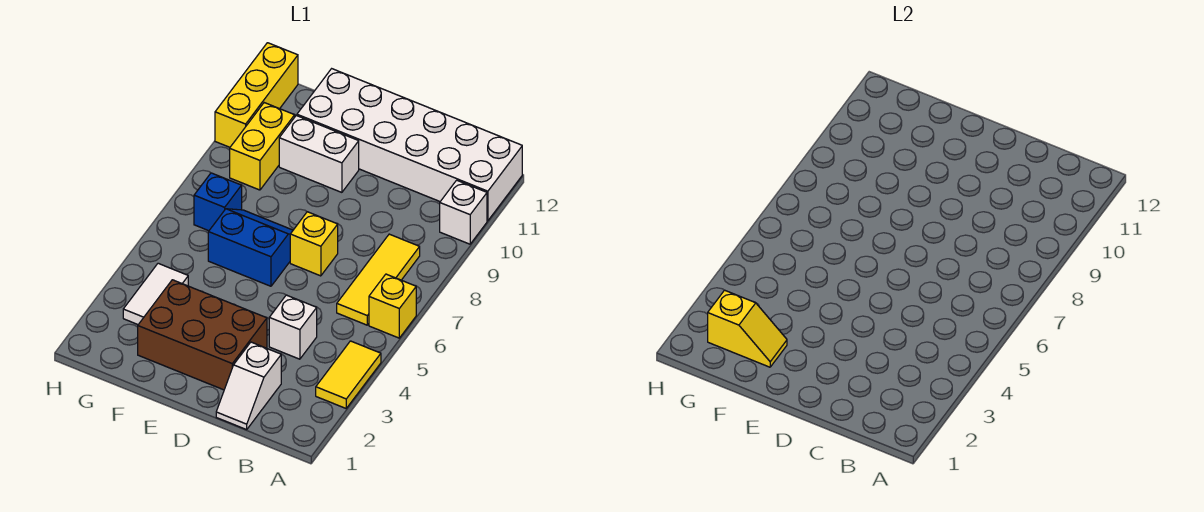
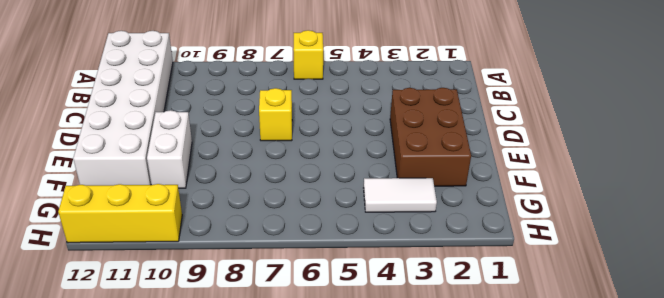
none -> yellow tile A3:A4 level 1
none -> white brick A10 level 1
none -> yellow tile B6:B8 level 1

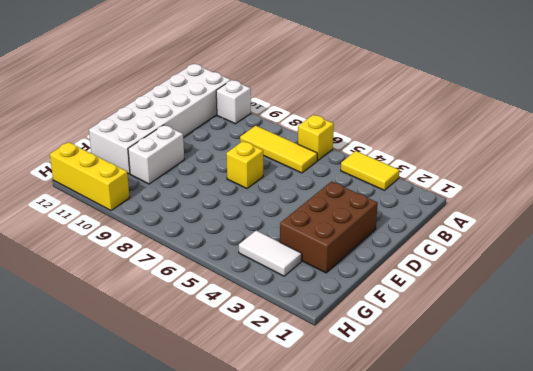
none -> white slope C1:C2 level 1 top 2
none -> white brick C4 level 1
none -> blue slope E6:F7 level 1 top 6

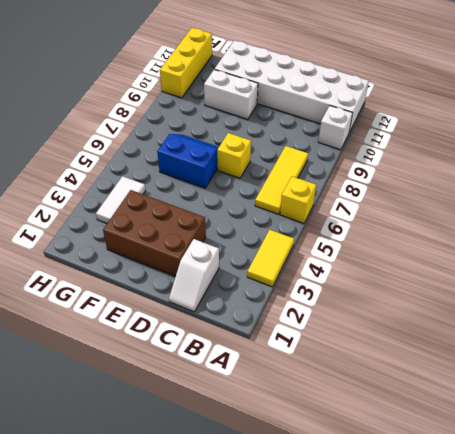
none -> white brick C4 level 1
none -> blue brick G7 level 1
none -> yellow brick G9:G10 level 1

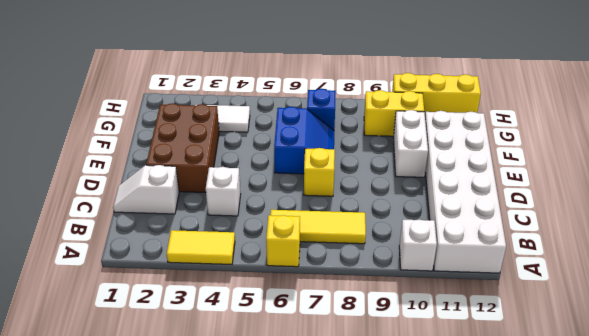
none -> yellow slope F2:G2 level 2 top G

